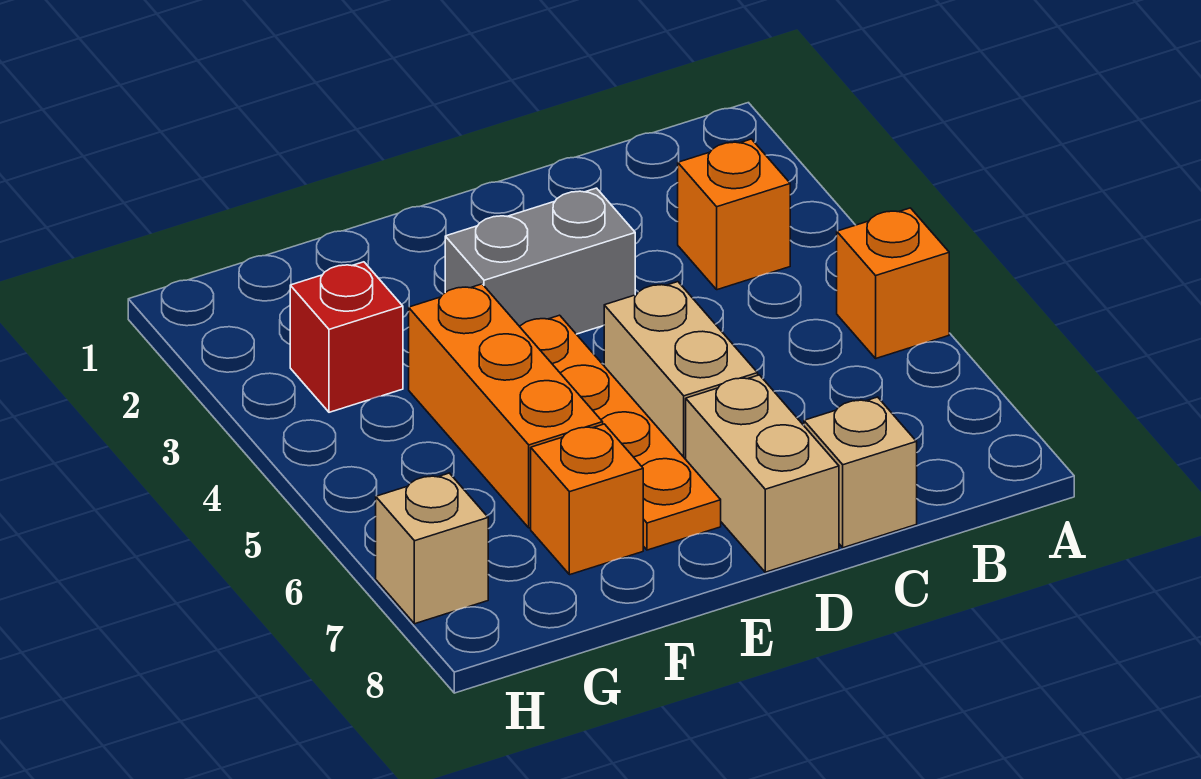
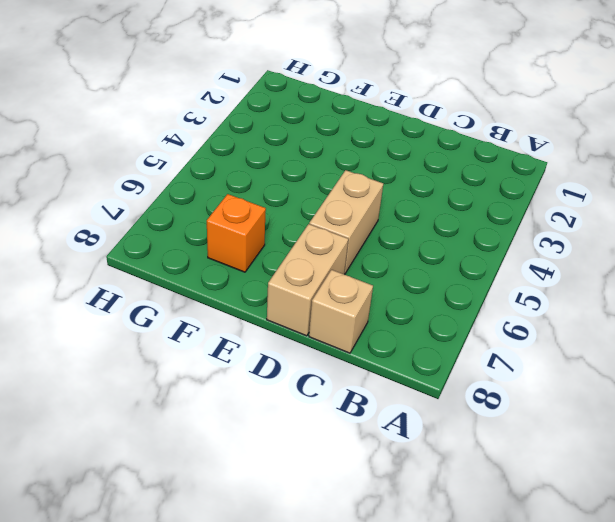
none -> orange brick A5 level 1
none -> orange brick B3 level 1

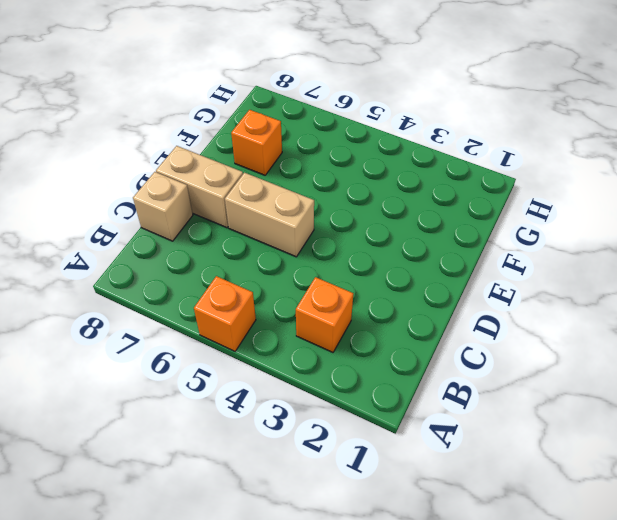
none -> grey brick D3:E3 level 1
none -> orange plate E4:E7 level 1

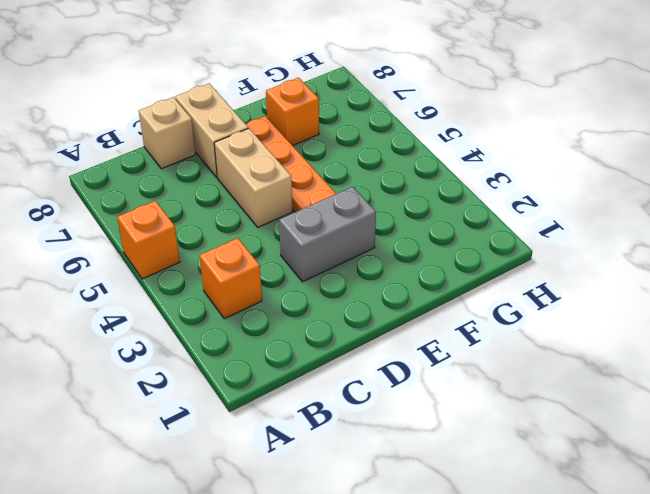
none -> orange brick F4:F6 level 1
none -> red brick G3 level 1

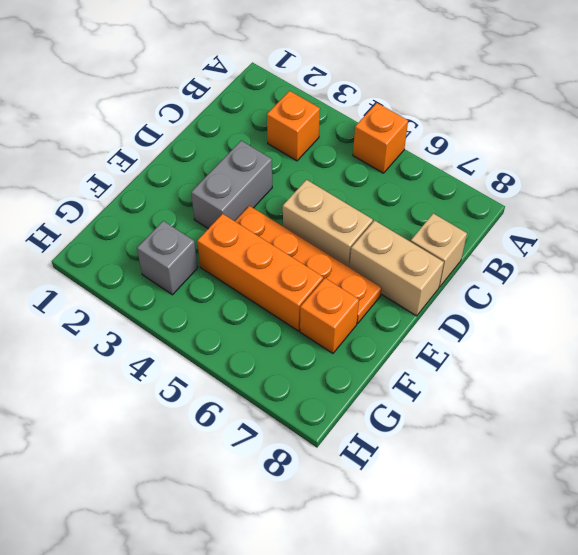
grey brick G3 level 1 -> red brick G3 level 1
none -> tan brick H7 level 1

